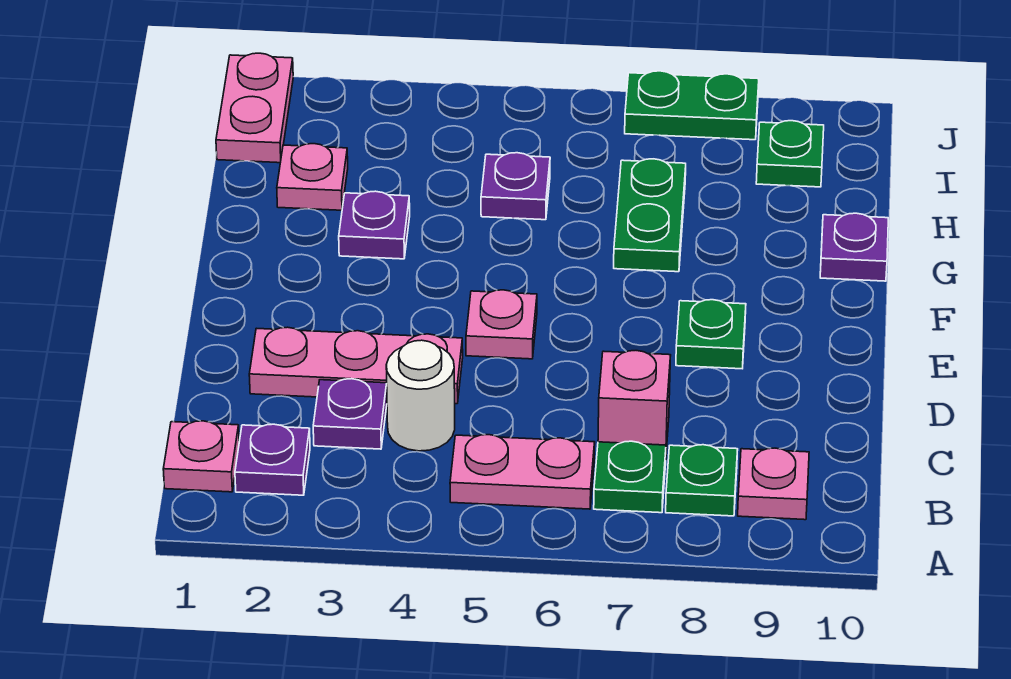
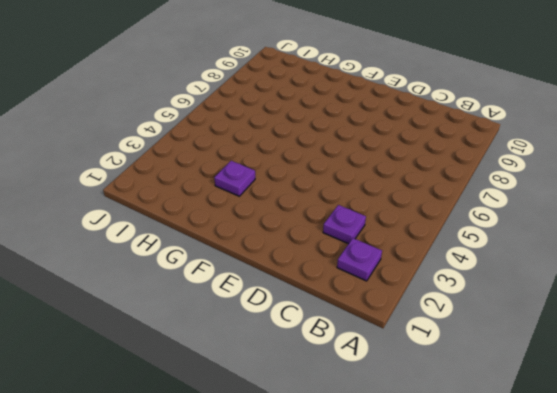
none -> pink plate B1 level 1
none -> pink plate B5:B6 level 1
none -> green plate B7 level 1

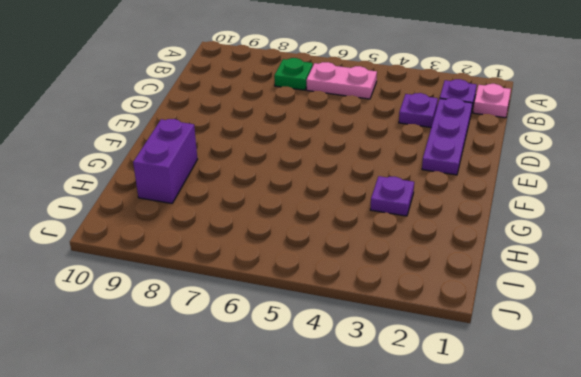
purple plate C2:E2 level 1 -> pink plate D2:D4 level 1
purple brick G9:H9 level 1 -> none
none -> green plate B8 level 1
none -> pink plate B9 level 1
none -> white round brick C4 level 1

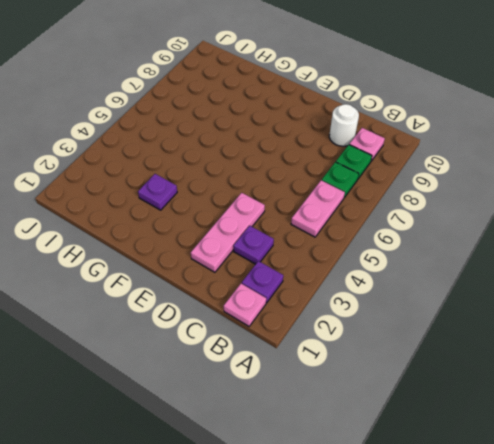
white round brick C9 level 1 -> white round brick C4 level 1
none -> pink brick C7 level 1
none -> pink plate E5 level 1
none -> green plate E8 level 1

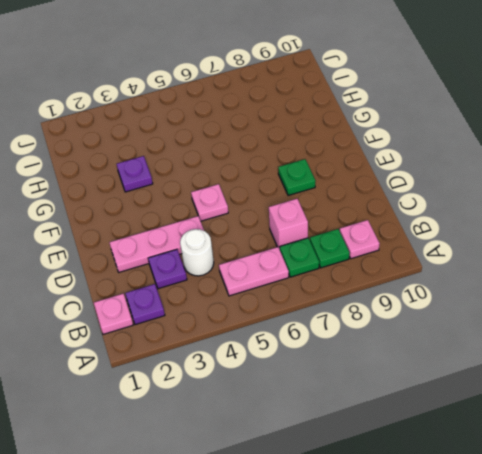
none -> green plate G7:H7 level 1
none -> purple plate G10 level 1
none -> pink plate H2 level 1

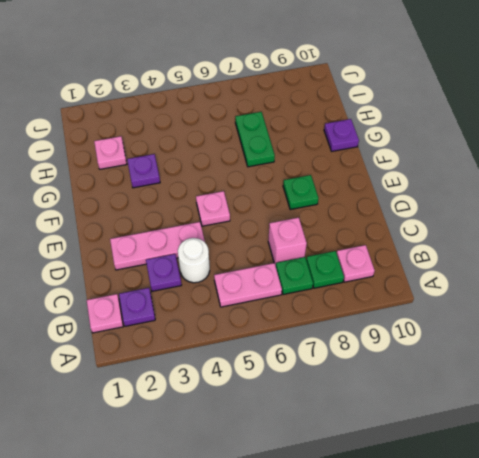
none -> purple plate H5 level 1
none -> pink plate I1:J1 level 1
none -> green plate I9 level 1

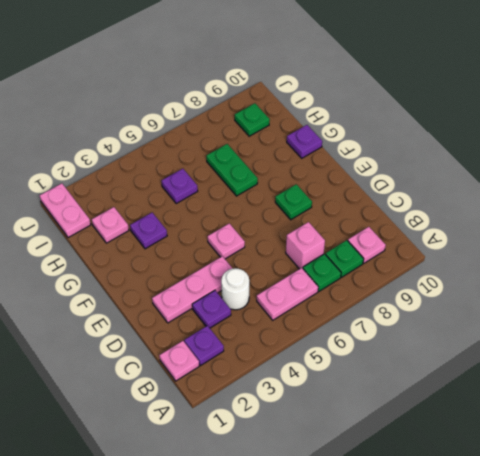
none -> green plate J7:J8 level 1

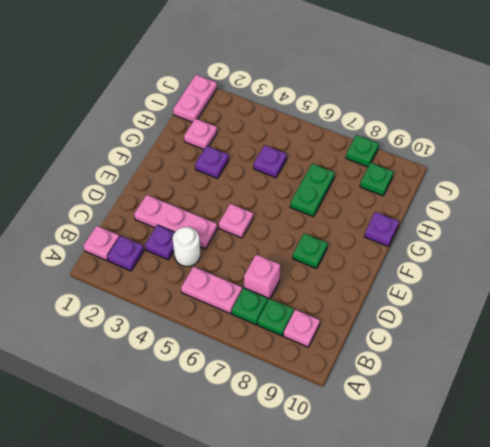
green plate J8 level 1 -> green plate J7:J8 level 1

